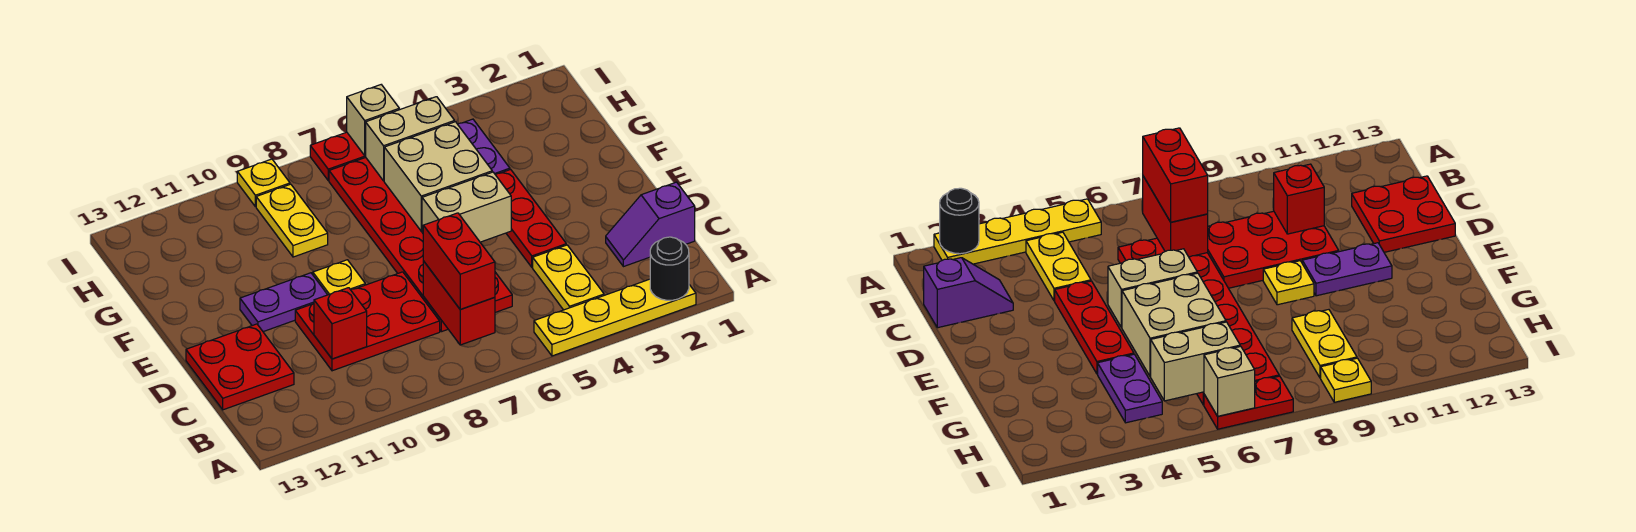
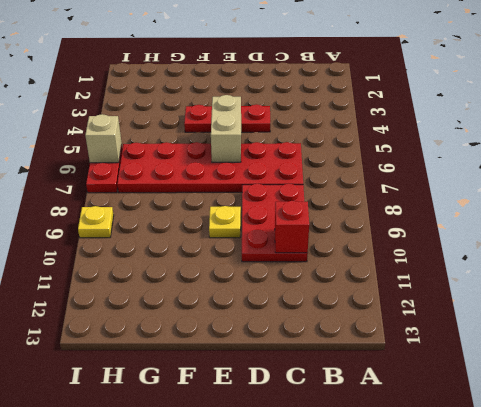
none -> yellow plate A2:A5 level 1
none -> yellow plate B4:C4 level 1
none -> purple slope C1:C2 level 1 top 1

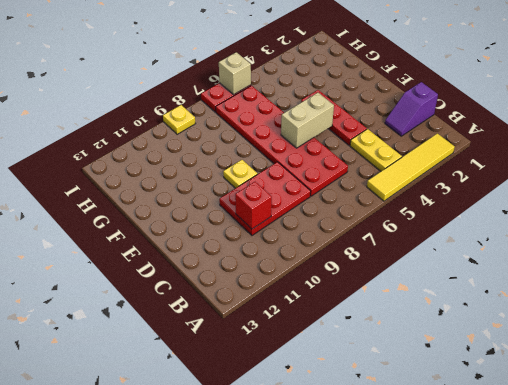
yellow tile A2:A5 level 1 -> yellow plate A2:A5 level 1
none -> red plate C12:D13 level 1
none -> purple plate E10:E11 level 1
none -> purple plate G4:H4 level 1

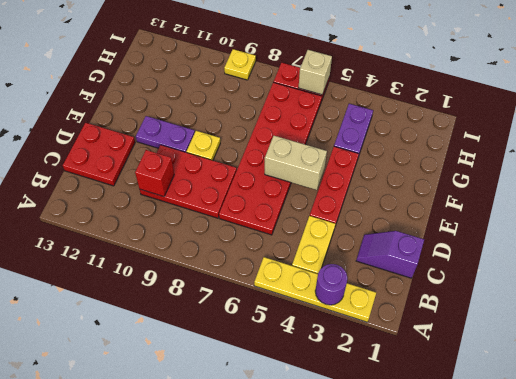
purple round brick A3 level 2 -> none
none -> yellow plate G9:H9 level 1
none -> black round brick A2 level 2
none -> red brick B7:C7 level 2

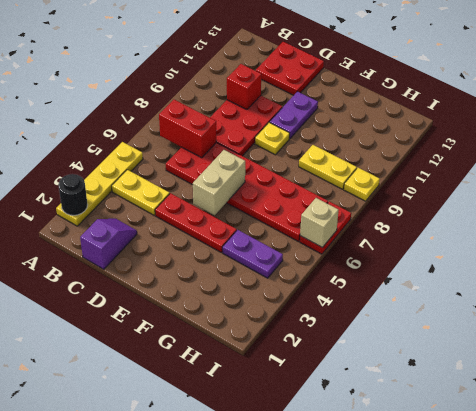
none -> tan brick F5:G6 level 2
none -> tan brick H5:H6 level 2
none -> red brick B7:C7 level 3

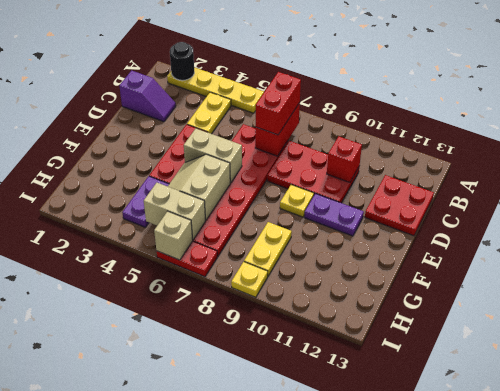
tan slope F5:G6 level 2 top 6 -> tan brick F5:G6 level 2

